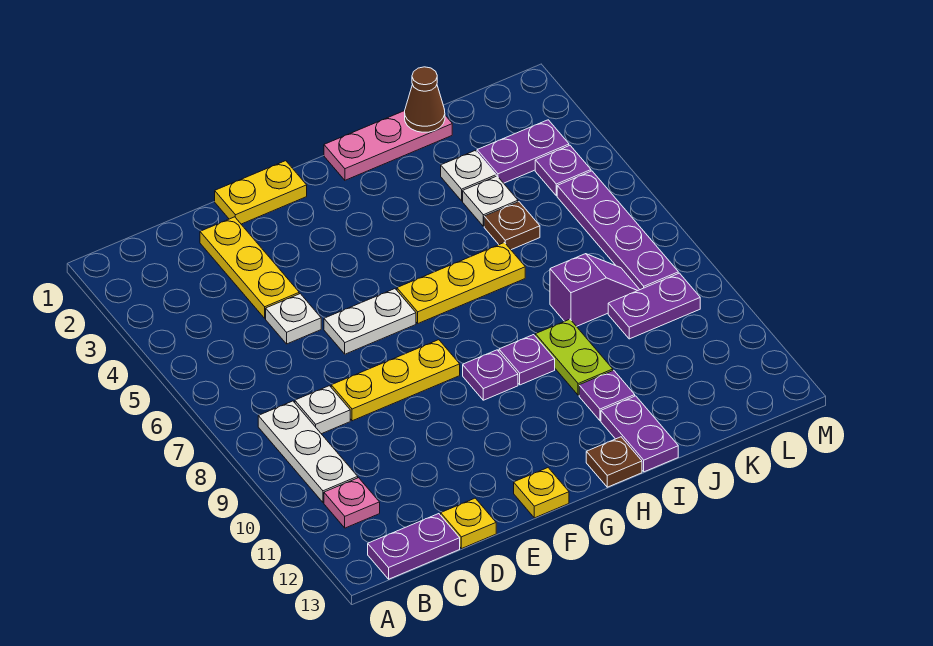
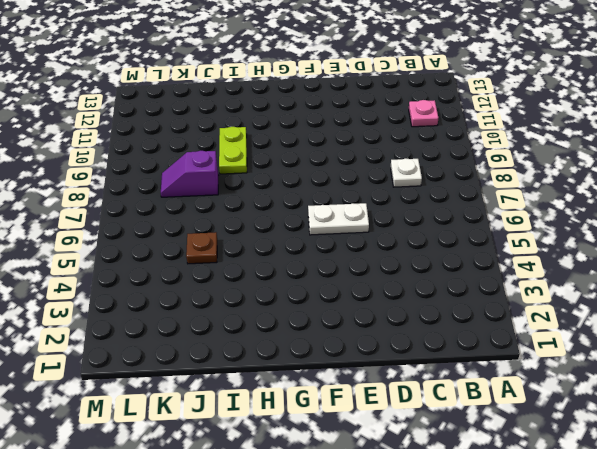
none -> white plate B8:B10 level 1
none -> purple plate B13:C13 level 1
none -> yellow plate D2:D4 level 1

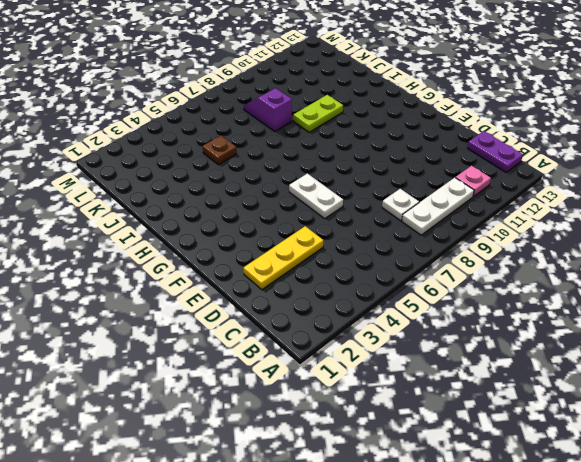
none -> white plate D5 level 1
none -> yellow plate D8:F8 level 1
none -> yellow plate D13 level 1

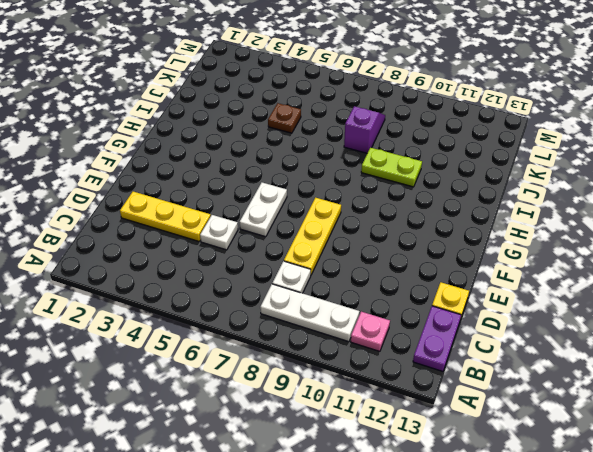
none -> yellow plate E1:F1 level 1
none -> yellow plate F13 level 1
none -> yellow plate G6:I6 level 1

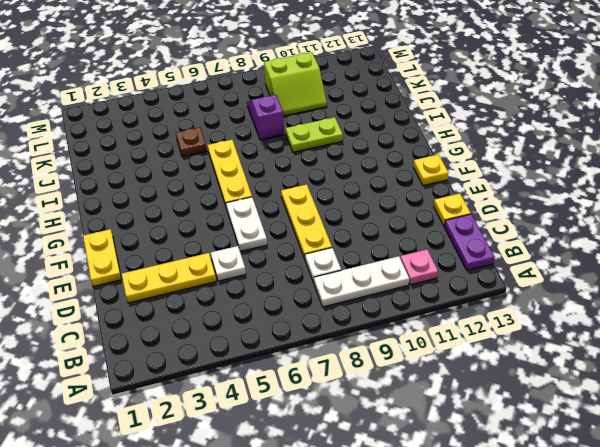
lime slope K9:L10 level 1 top L -> purple plate K9:L9 level 1
none -> purple plate G9 level 1
none -> pink plate H1:J1 level 1
none -> purple plate H9 level 1

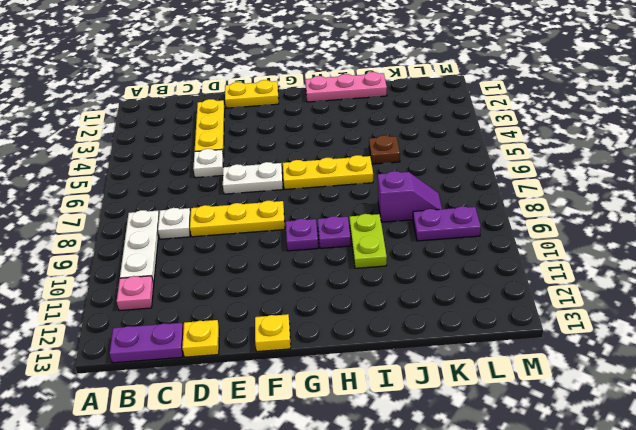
none -> brown plate H13 level 1
none -> purple plate I11 level 1
none -> purple plate I12:I13 level 1

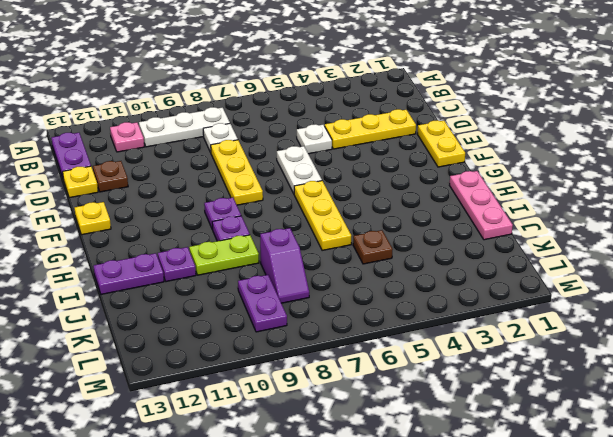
brown plate D12 level 1 -> brown plate H13 level 1
none -> white plate J3 level 1
none -> white plate J4 level 1
none -> purple plate K3:L3 level 1

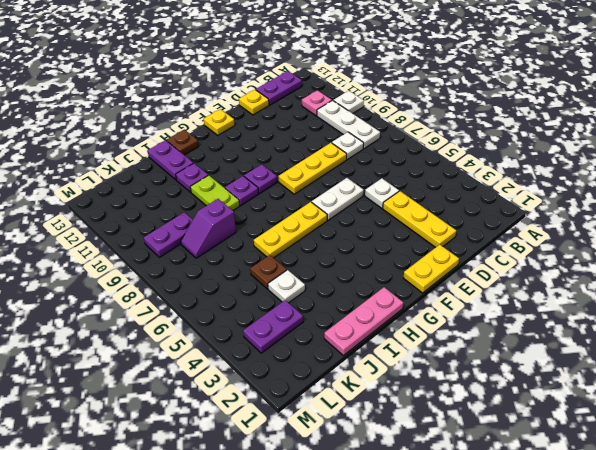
white plate A10 level 1 -> white plate J3 level 1
none -> purple plate L4 level 1
none -> purple plate L5:L8 level 1
none -> brown cone J1 level 2

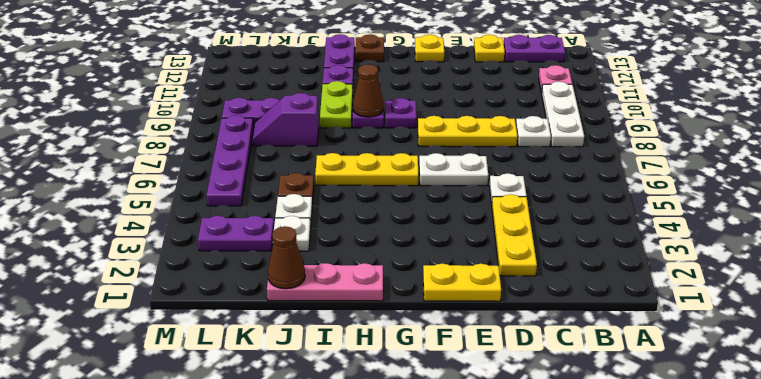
brown cone H9 level 2 -> none
none -> purple plate L4 level 1

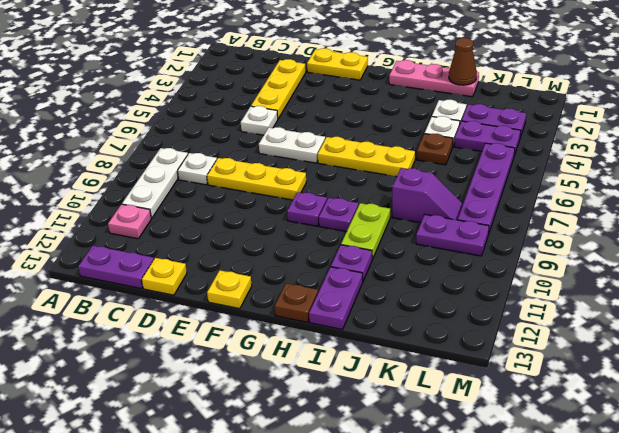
purple plate K4:L4 level 1 -> purple plate L4 level 1

